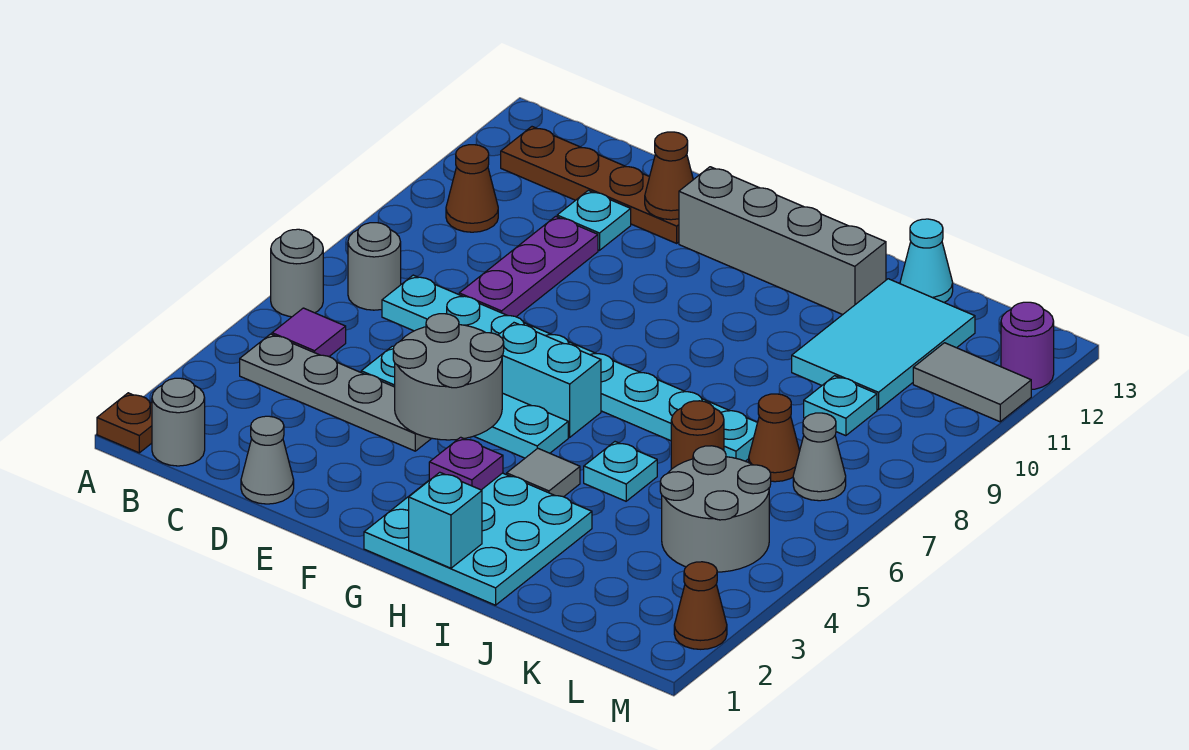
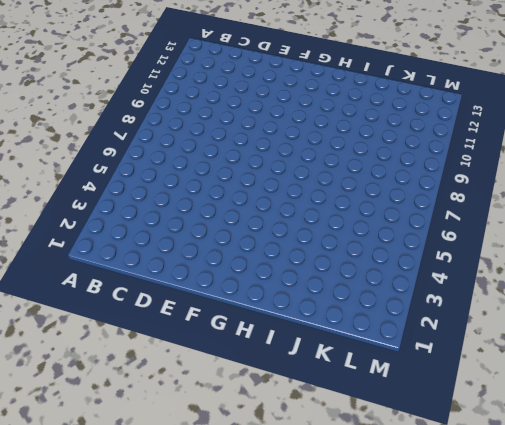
none -> brown plate A1 level 1
none -> grey round brick A6 level 1
none -> grey round brick B1 level 1
none -> grey plate B4:E4 level 1

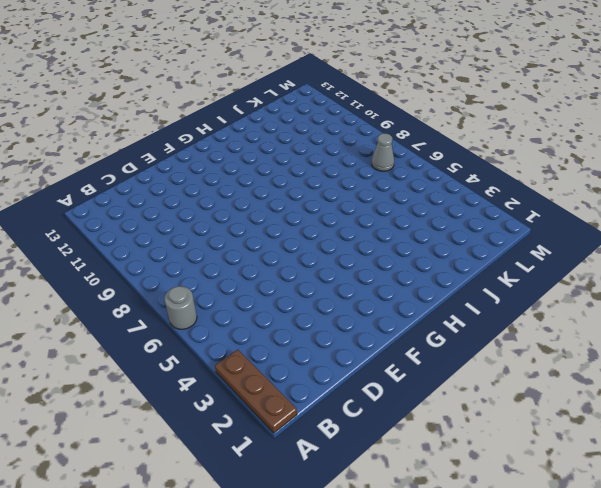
brown plate A1:A3 level 1 -> brown plate A1 level 1
none -> grey round brick B1 level 1
none -> grey plate B4:E4 level 1
none -> purple tile B5 level 1
none -> grey round brick B7 level 1

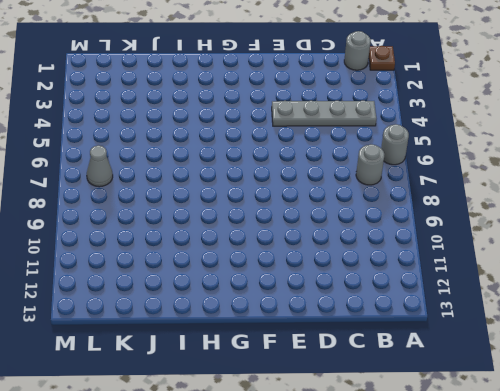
none -> purple tile B5 level 1
none -> brown cone B10 level 1
none -> brown plate B12:E12 level 1
none -> cyan plate C7:J7 level 1

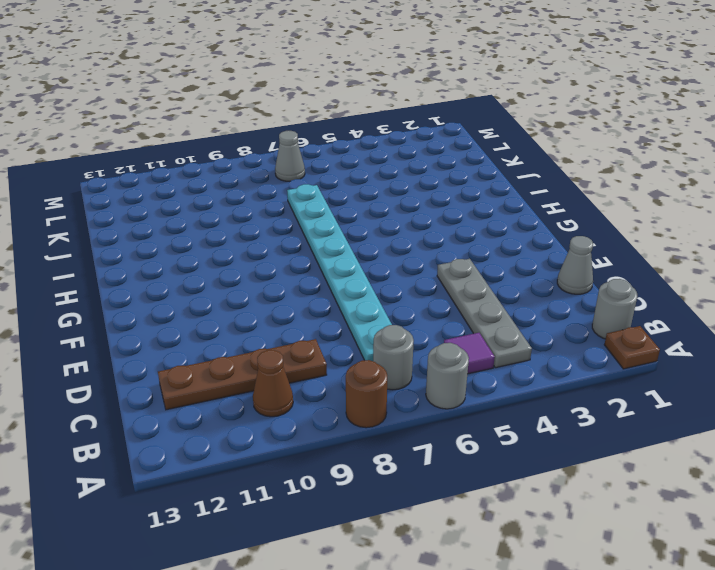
brown round brick A8 level 1 -> brown round brick J6 level 1
brown plate C9:C12 level 1 -> brown plate B12:E12 level 1
none -> cyan plate D5:G5 level 1
none -> purple plate D8:D10 level 1
none -> cyan plate D11 level 1
none -> cyan brick F6:G6 level 1

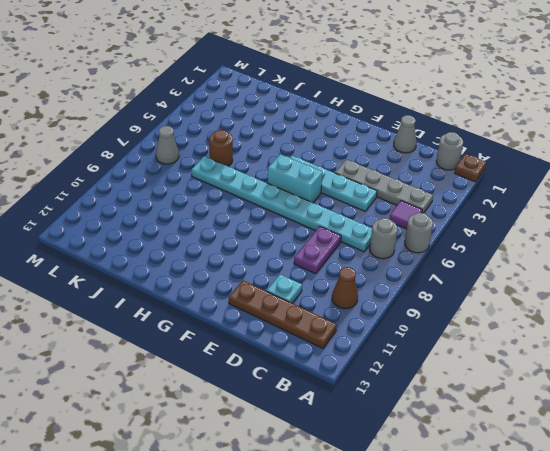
purple plate D8:D9 level 1 -> purple plate D8:D10 level 1
none -> grey brick F12:I12 level 1
none -> cyan plate G1:I3 level 1
none -> grey tile H4 level 1
none -> cyan plate I5 level 1

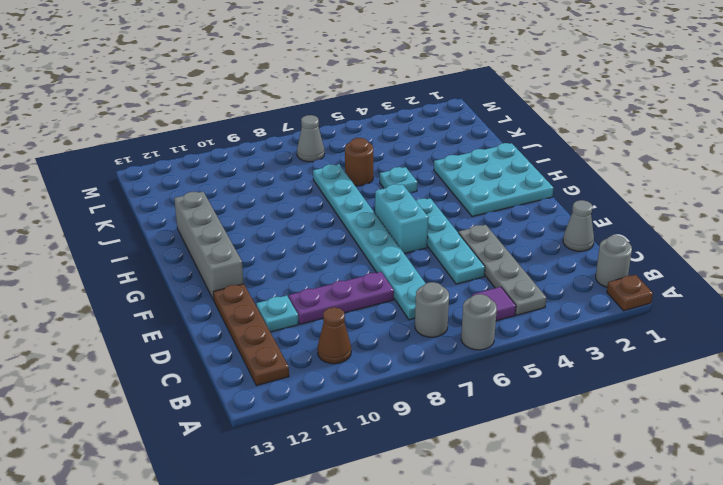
none -> grey tile H4 level 1
none -> cyan tile J10:K12 level 1
none -> cyan cone J13 level 1
none -> grey round brick K4:L5 level 1

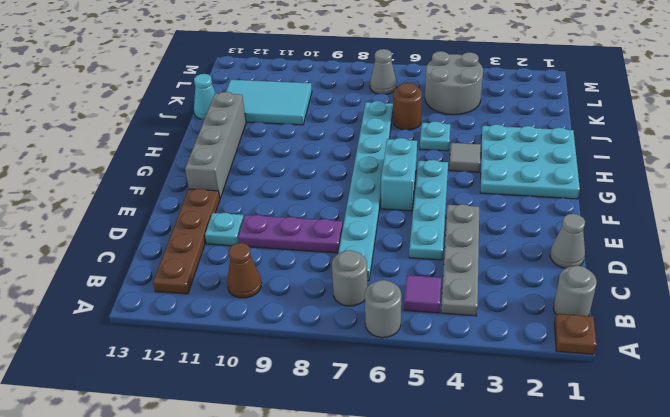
none -> brown cone K7 level 1
none -> cyan plate K9 level 1
none -> grey tile L11:M11 level 1
none -> brown cone M2 level 1

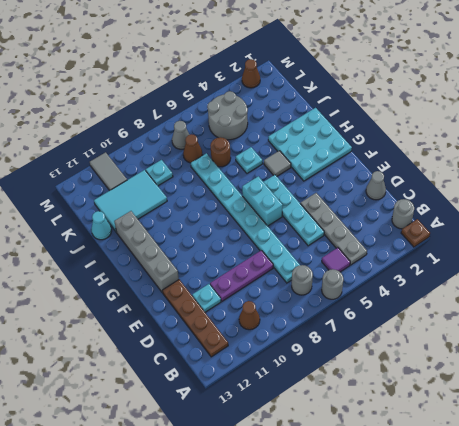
none -> purple round brick M12 level 1
none -> grey round brick E4:F5 level 2
none -> brown cone E12 level 2
none -> purple plate G3 level 2

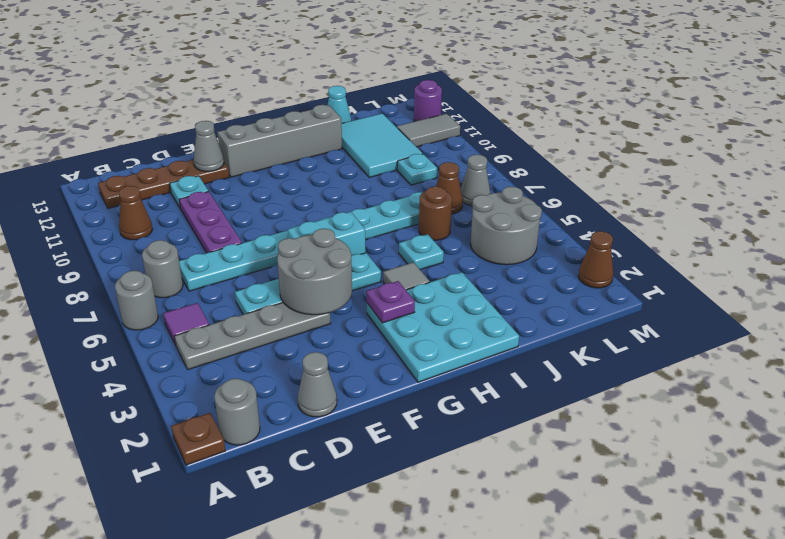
grey cone E12 level 2 -> brown cone E12 level 2
none -> cyan brick H1 level 2

